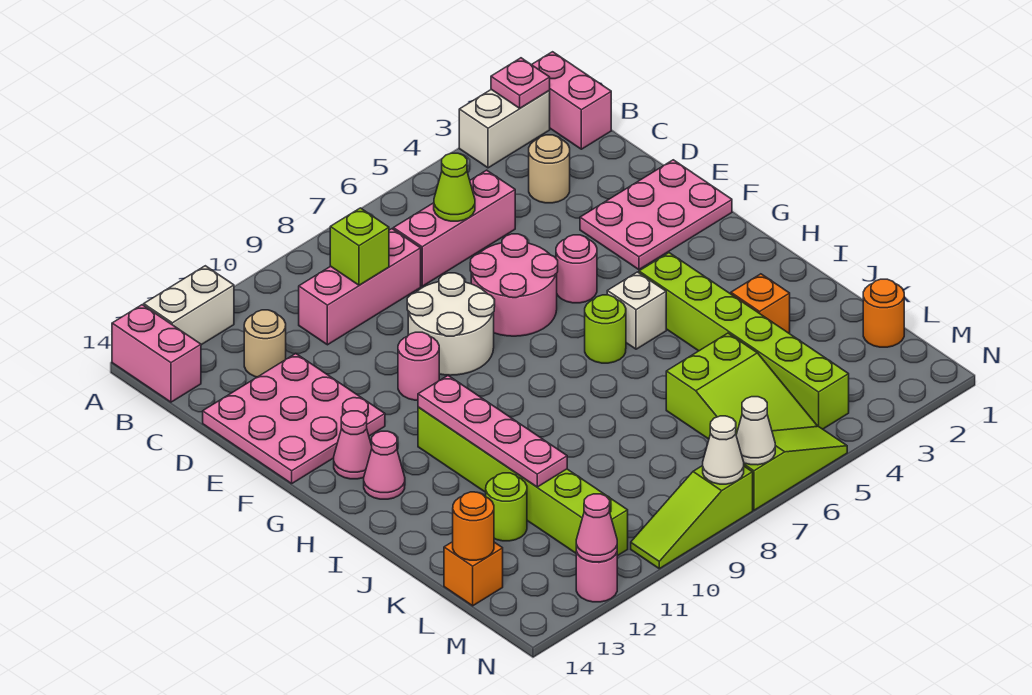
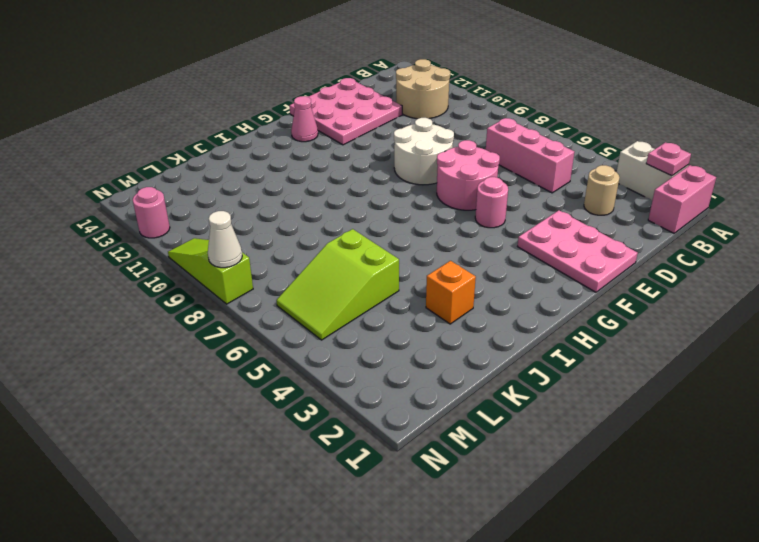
tan round brick B11:C12 level 1 -> tan round brick C12 level 1
none -> white brick A12:A13 level 1
none -> pink brick A14:B14 level 1
none -> pink brick C8:C10 level 1
none -> pink round brick F10 level 1

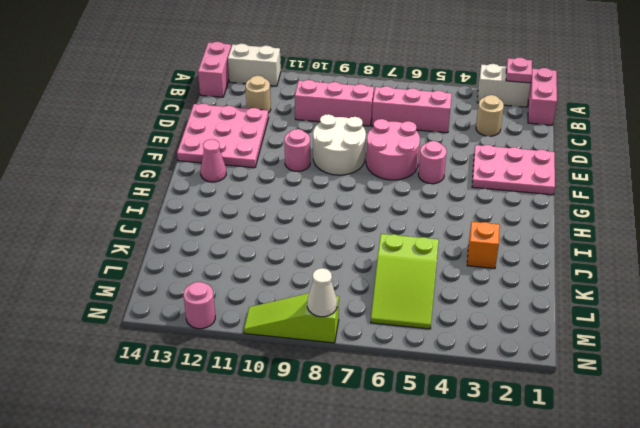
none -> lime brick H4:M4 level 1
none -> white brick H5 level 1
none -> lime round brick H6 level 1
none -> lime brick H11:M11 level 1

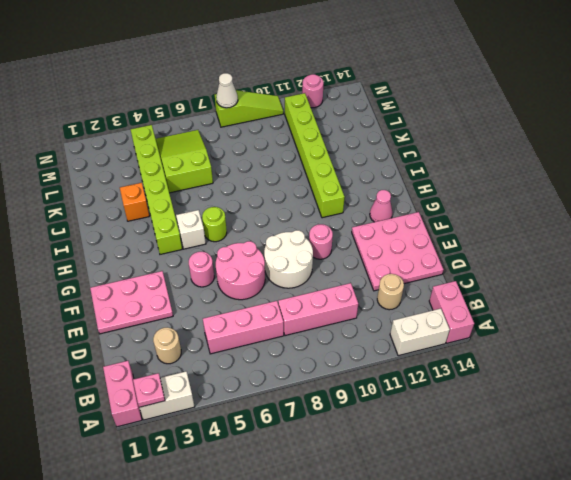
none -> pink cone H13 level 1
none -> lime round brick K12 level 1
none -> orange round brick L1 level 1
none -> orange brick L14 level 1

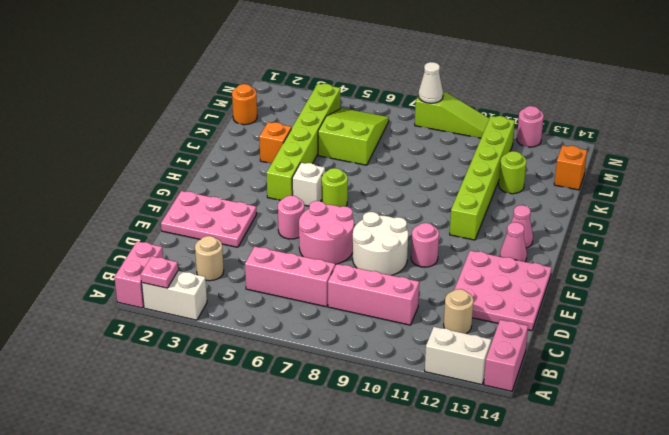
none -> lime slope N5:N7 level 1 top 7
none -> lime cone C6 level 2
none -> lime brick C9 level 2
none -> pink plate H11:K11 level 2

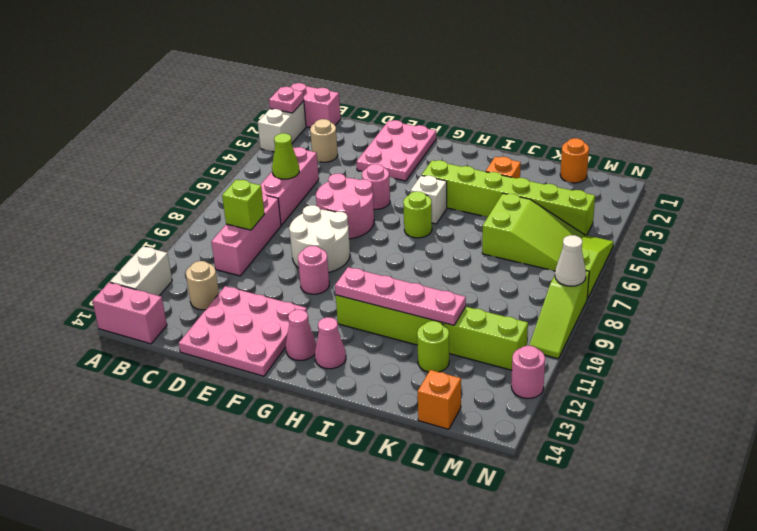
none -> orange round brick L14 level 2
none -> white cone N7 level 2
none -> pink cone N12 level 2

